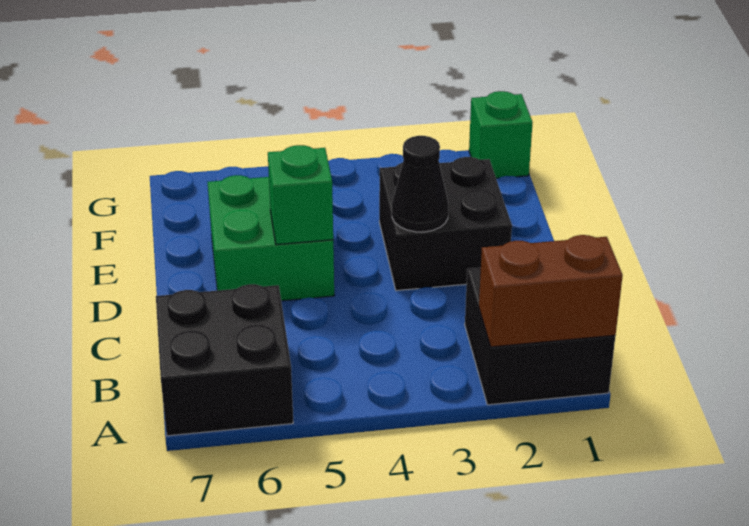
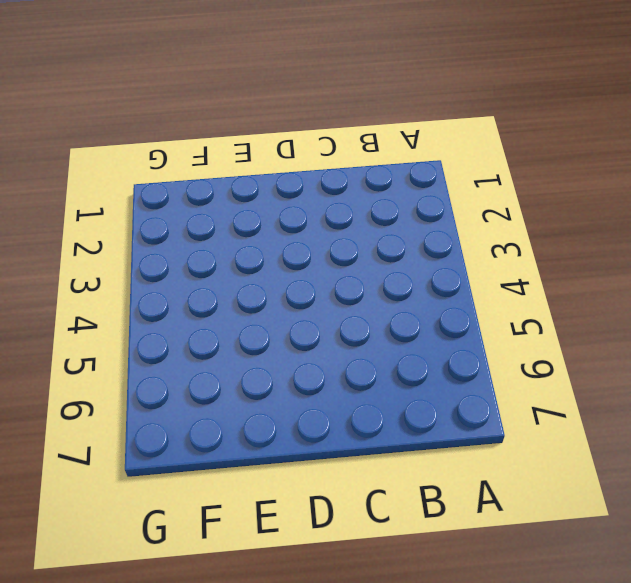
none -> black brick A1:B2 level 1
none -> black brick A6:B7 level 1

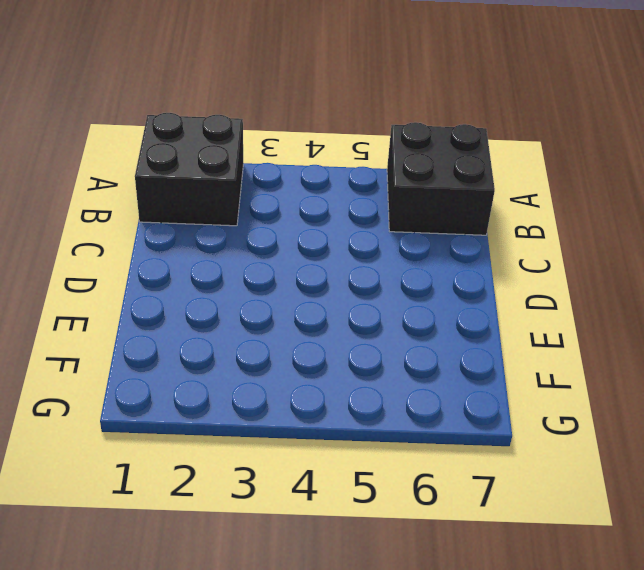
none -> black brick D2:E3 level 1
none -> green brick D5:E6 level 1

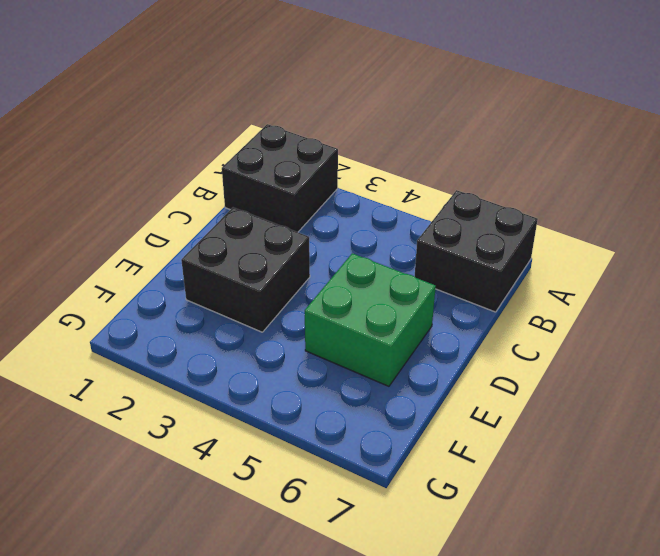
none -> green brick G1 level 1
none -> brown brick A1:A2 level 2

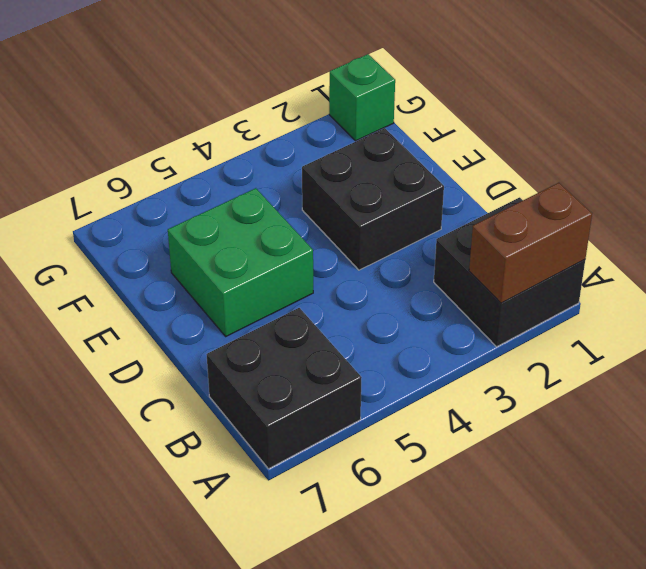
none -> black cone D3 level 2
none -> green brick D5 level 2

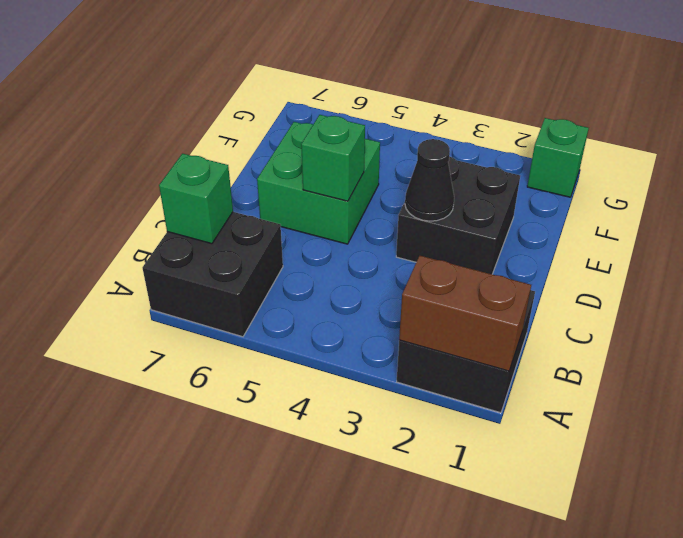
green brick B7 level 2 -> none

